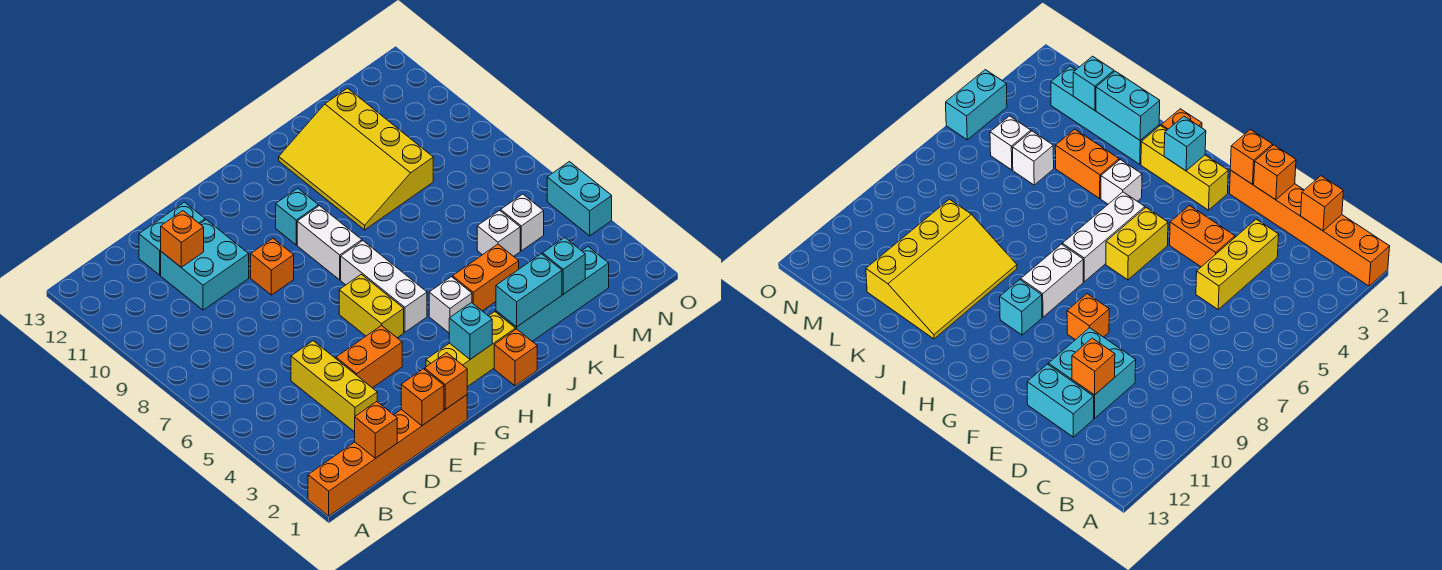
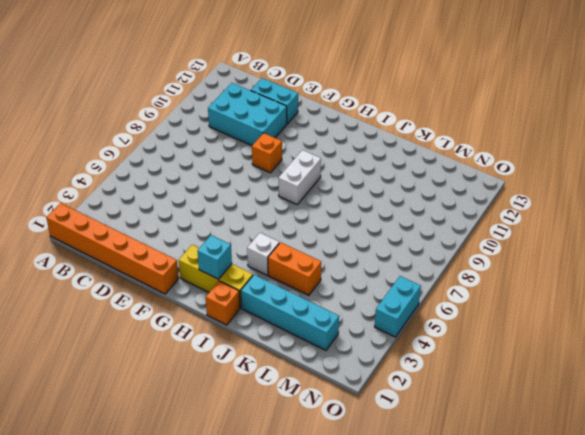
cyan brick C10:E11 level 1 -> cyan brick D10:E11 level 1
none -> yellow brick D3:D5 level 1
none -> orange brick E4:F4 level 1
none -> yellow brick G5:G6 level 1

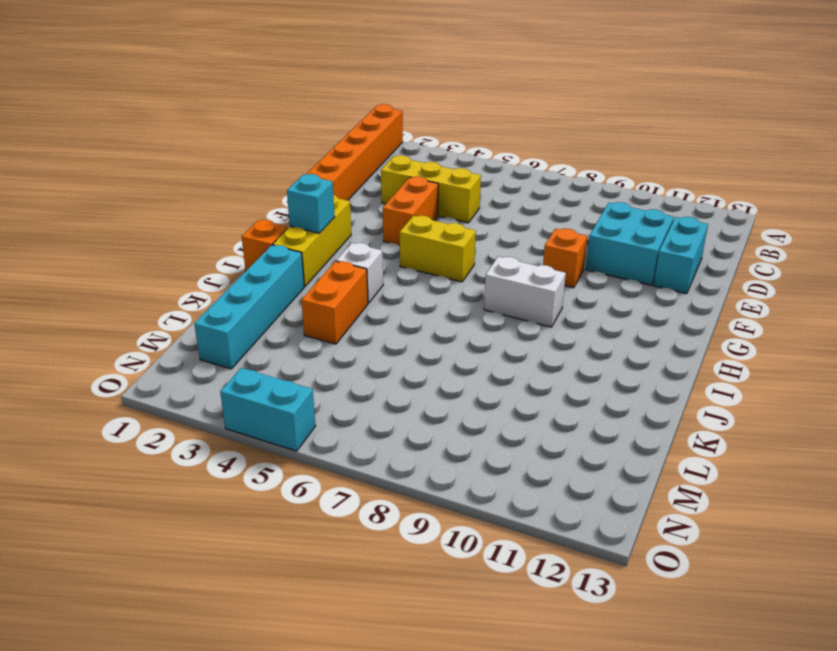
none -> white brick H5:H7 level 1
none -> cyan brick H10 level 1
none -> yellow slope J9:L12 level 1 top L

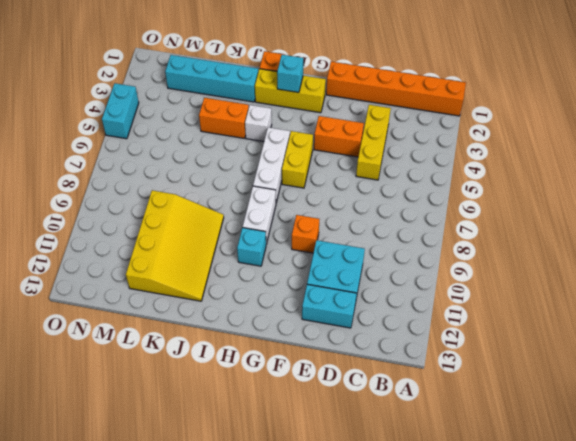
none -> white brick L5 level 1
none -> white brick M5 level 1
none -> orange brick C1 level 2

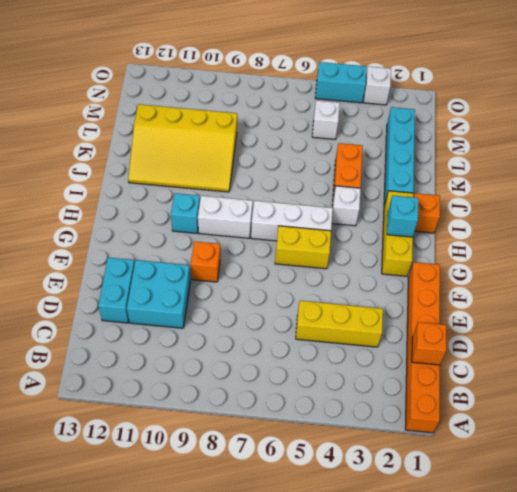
white brick O3 level 1 -> white brick L5 level 1
none -> orange brick E4:F4 level 1
none -> orange brick D11 level 2
none -> orange brick E1 level 2

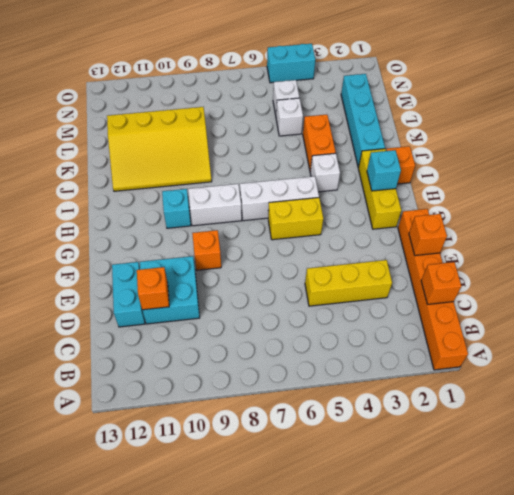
none -> orange brick E4:F4 level 1
none -> orange brick F1 level 2
none -> cyan brick J2:K2 level 2

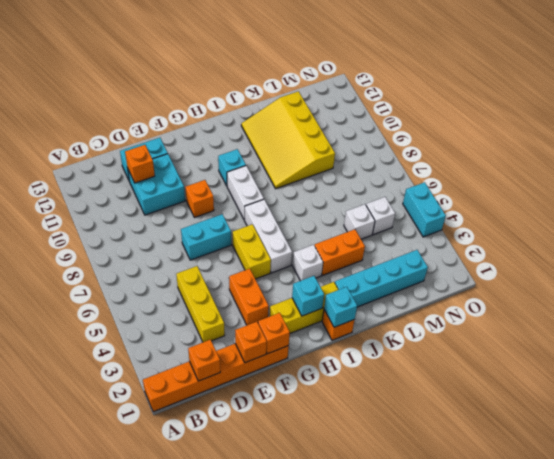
cyan brick E7:F7 level 1 -> cyan brick J2:K2 level 2
orange brick F3:F4 level 1 -> orange brick E4:F4 level 1
cyan brick I1 level 2 -> cyan brick L2 level 2

